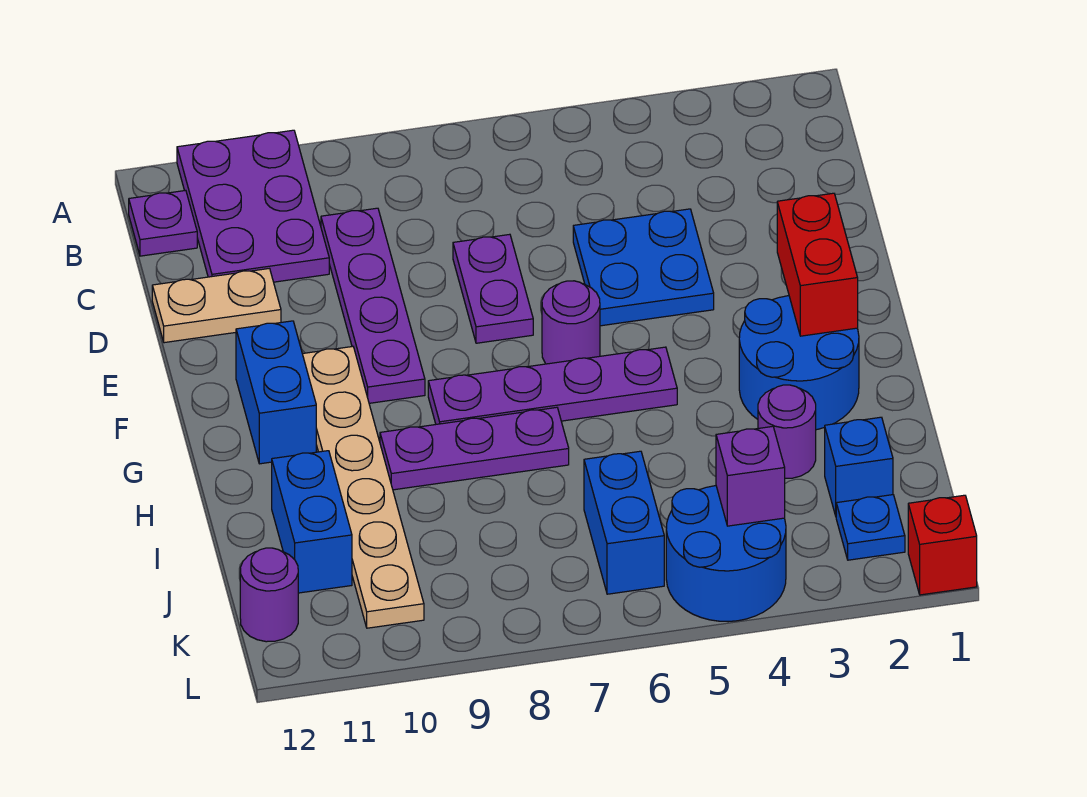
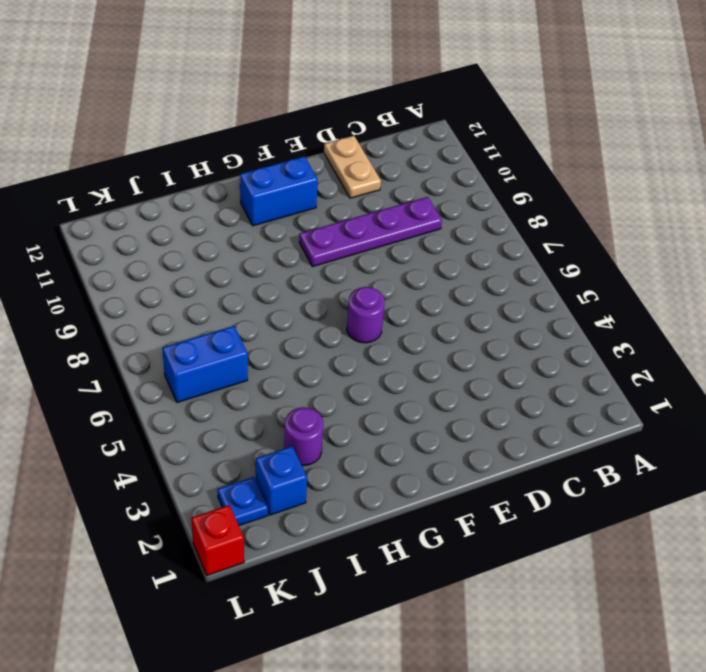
none -> purple plate A10:C11 level 1
none -> purple plate B12 level 1
none -> blue plate D4:E5 level 1

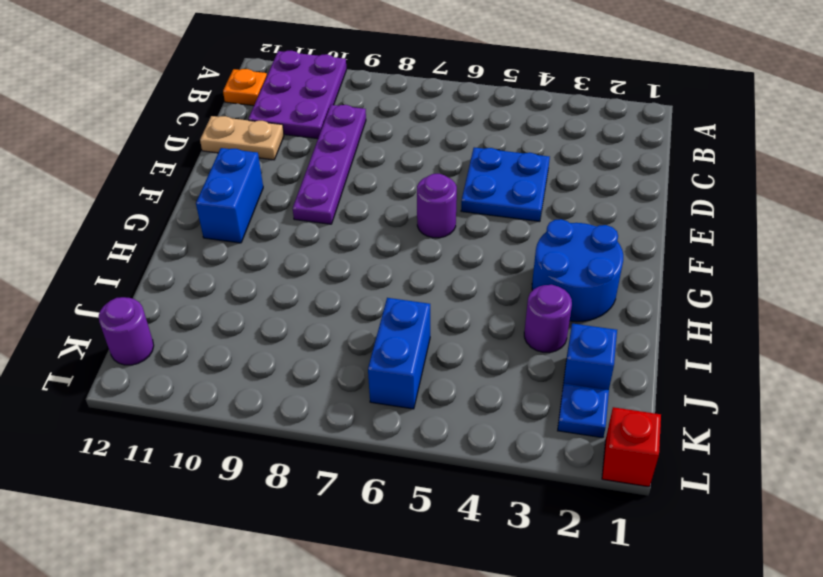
orange plate B12 level 1 -> purple plate B12 level 1
none -> purple plate D7:E7 level 1
none -> tan plate F10:K10 level 1
none -> purple plate G5:G8 level 1

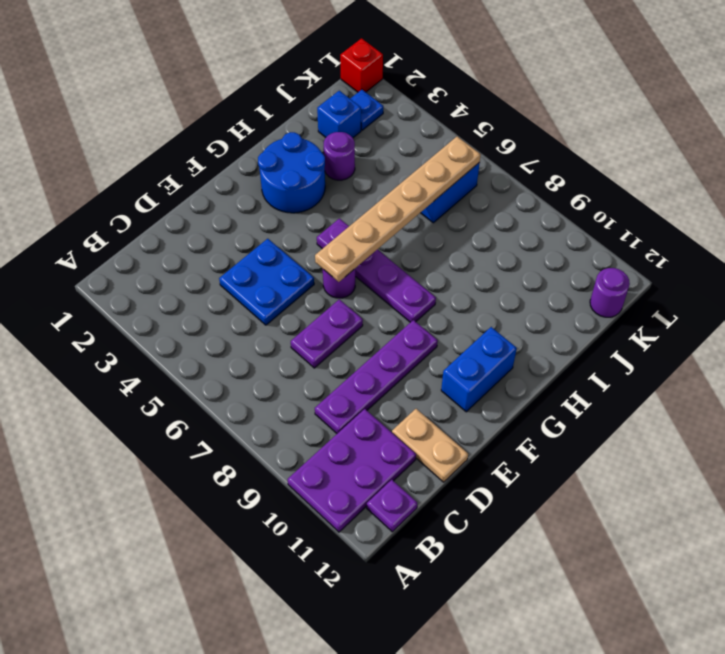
tan plate F6:K6 level 2 -> tan plate F10:K10 level 1
none -> purple plate H7:H9 level 1
none -> blue brick I11:J11 level 1
none -> blue round brick K4:L5 level 1

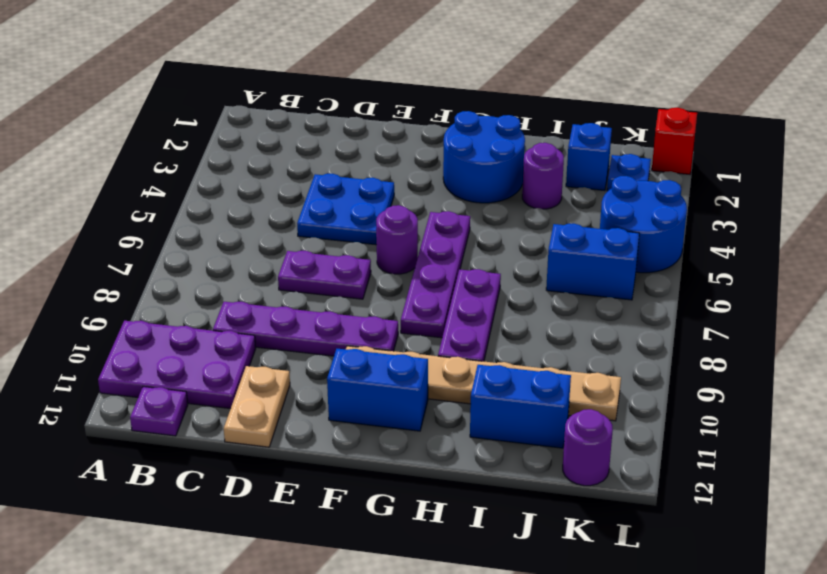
none -> red brick F2:G2 level 2
none -> purple brick K4 level 2

